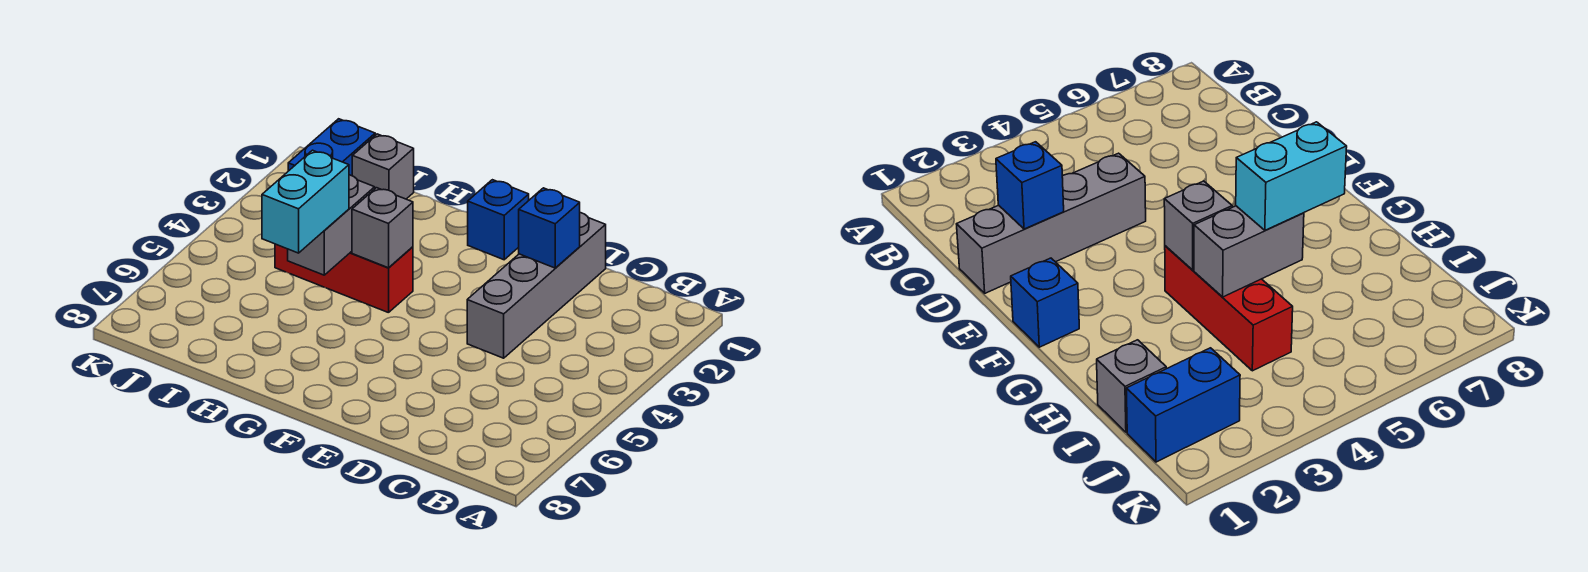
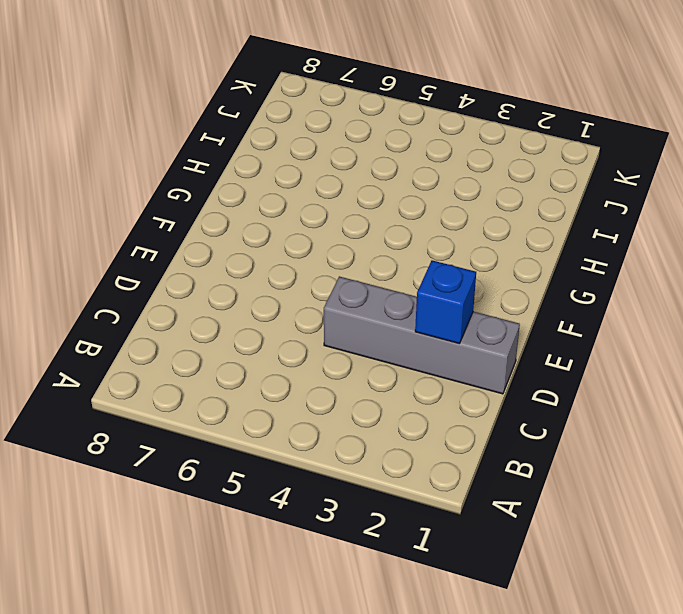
none -> blue brick F1 level 1
none -> red brick G4:I4 level 1

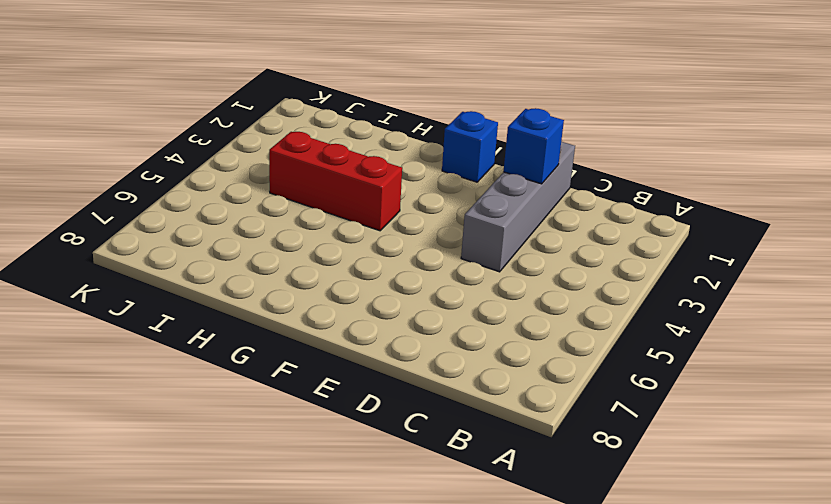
none -> grey brick I1 level 1
none -> blue brick J1:J2 level 1

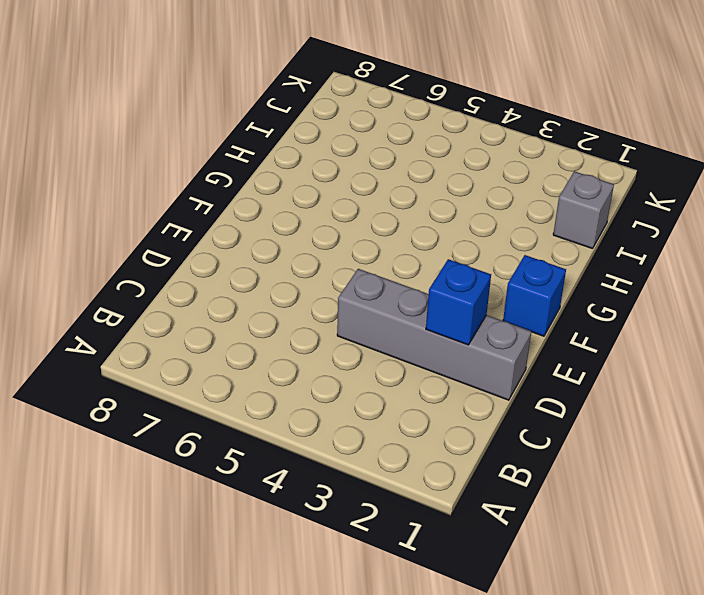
none -> red brick G4:I4 level 1
none -> blue brick J1:J2 level 1

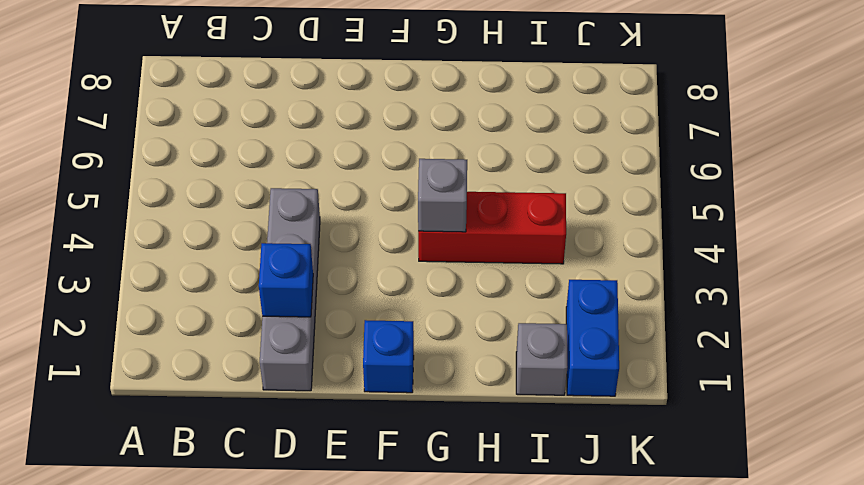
none -> grey brick H4:H5 level 2
none -> cyan brick H5:H6 level 3

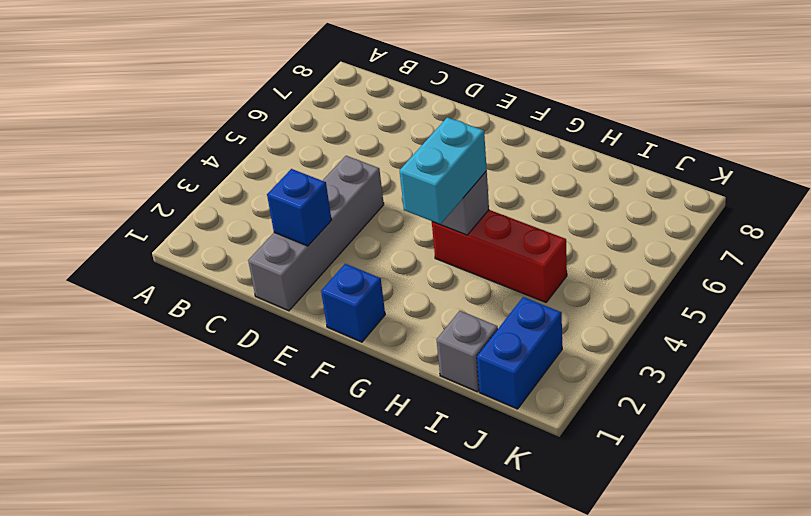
cyan brick G3:G4 level 3 -> cyan brick H5:H6 level 3
none -> grey brick H4:H5 level 2

